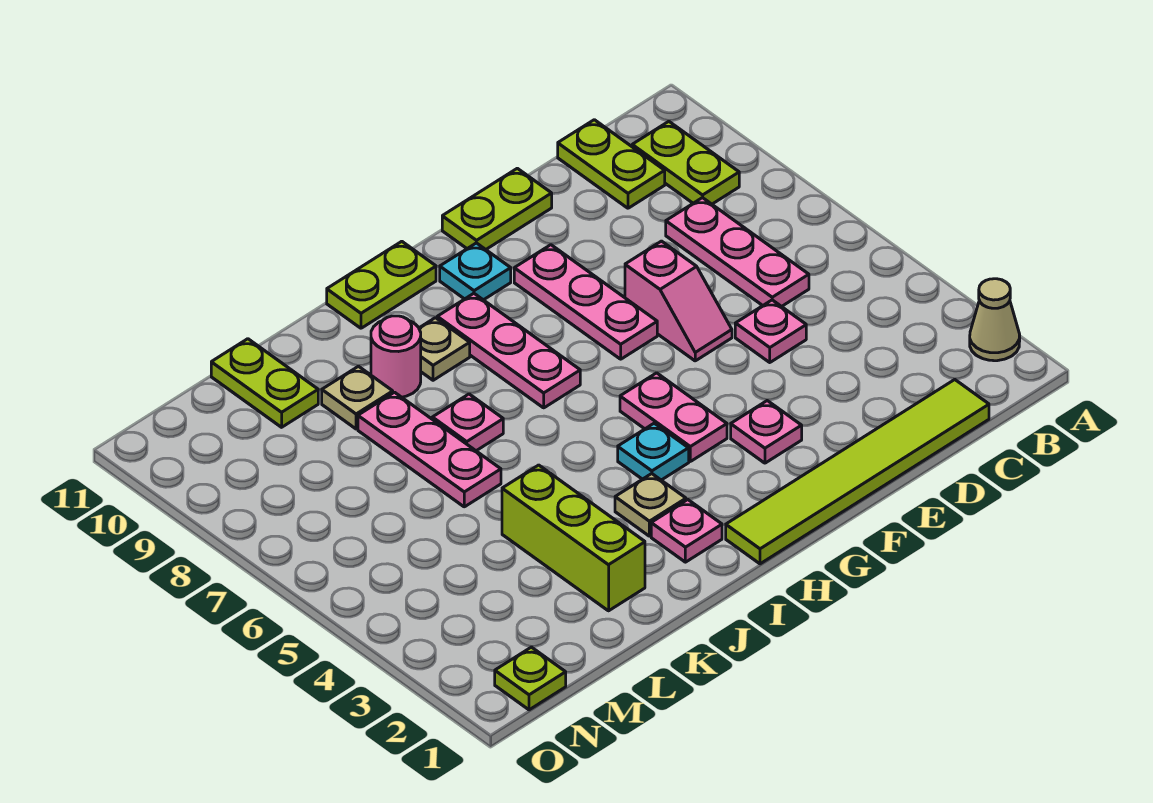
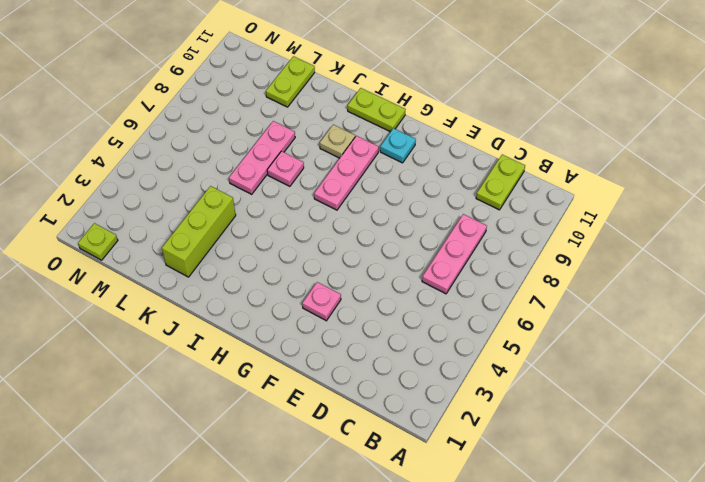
none -> tan cone A2 level 1
none -> lime plate B9:B10 level 1
none -> lime tile C1:H1 level 1

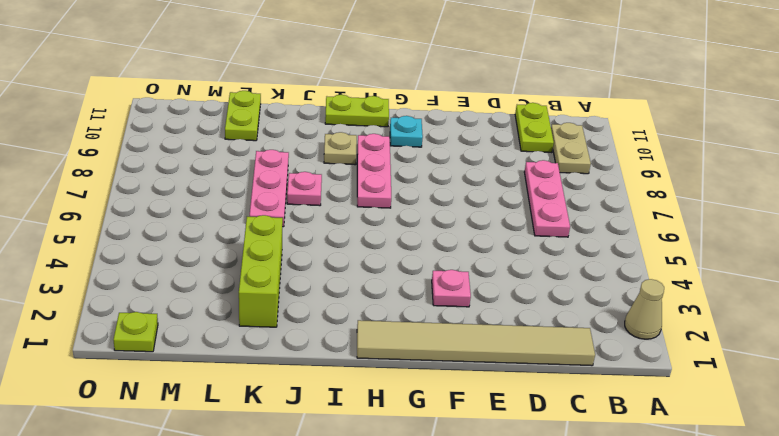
tan plate B9:B10 level 1 -> lime plate B9:B10 level 1
tan tile C1:H1 level 1 -> lime tile C1:H1 level 1
none -> pink plate D5 level 1
none -> pink slope E6:E7 level 1 top 7
none -> lime plate E11:F11 level 1

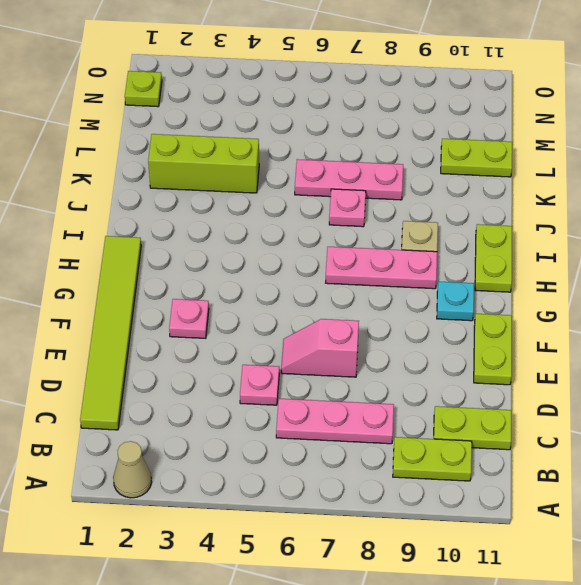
none -> pink plate F7:F9 level 1
none -> pink plate G4:G5 level 1
none -> cyan plate H4 level 1

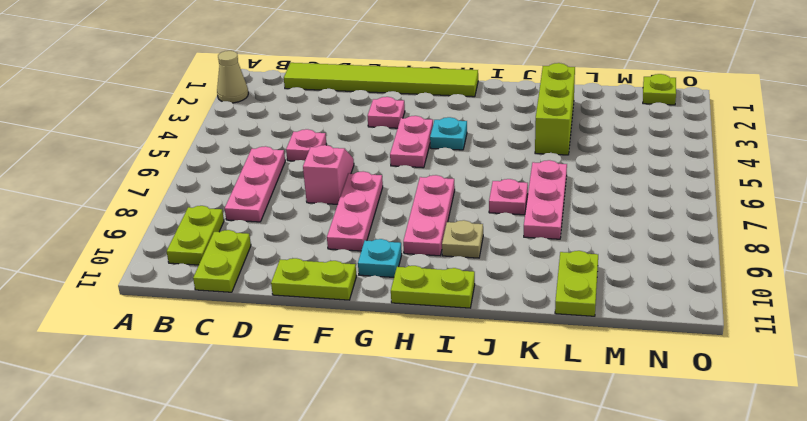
none -> pink plate I2 level 1
none -> tan plate I3 level 1
none -> pink round brick J9 level 1

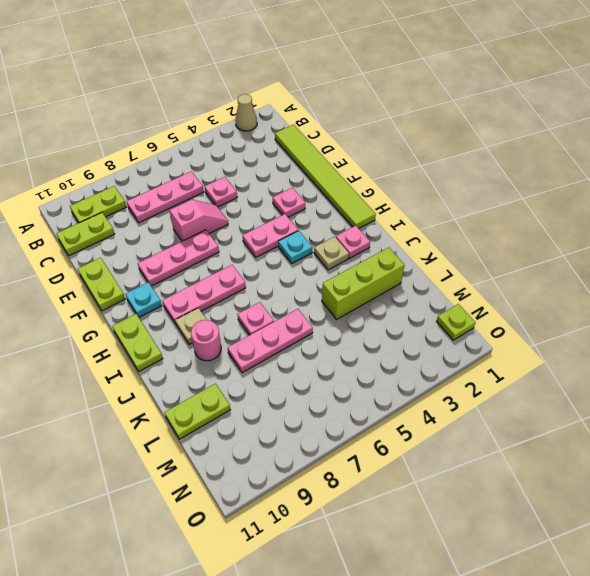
none -> tan plate K9 level 1

